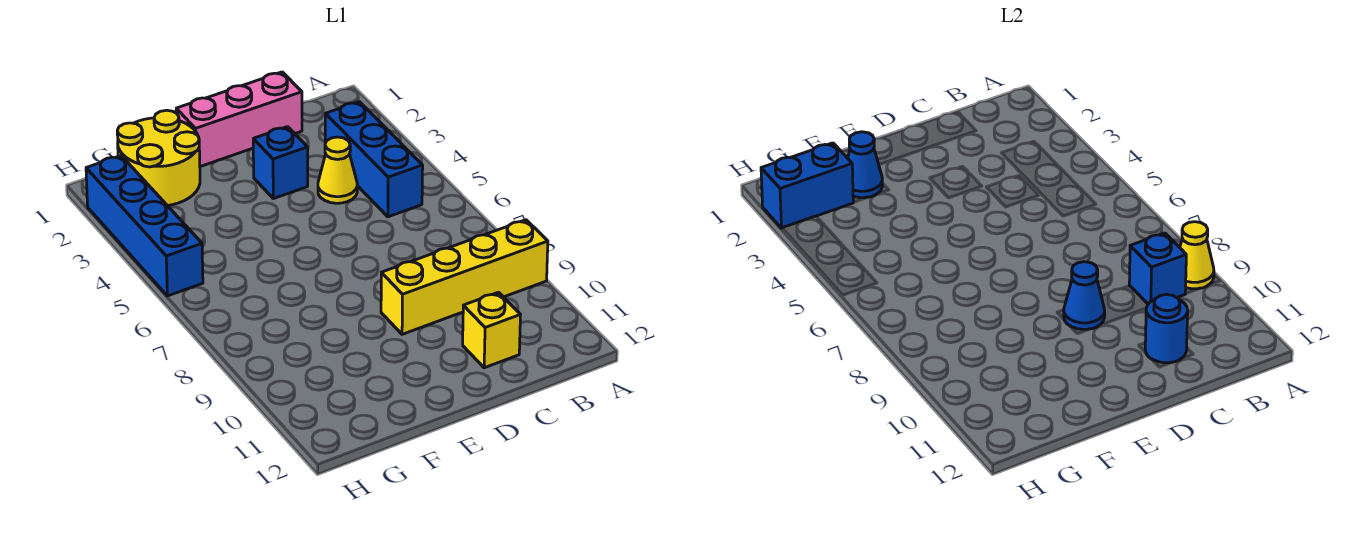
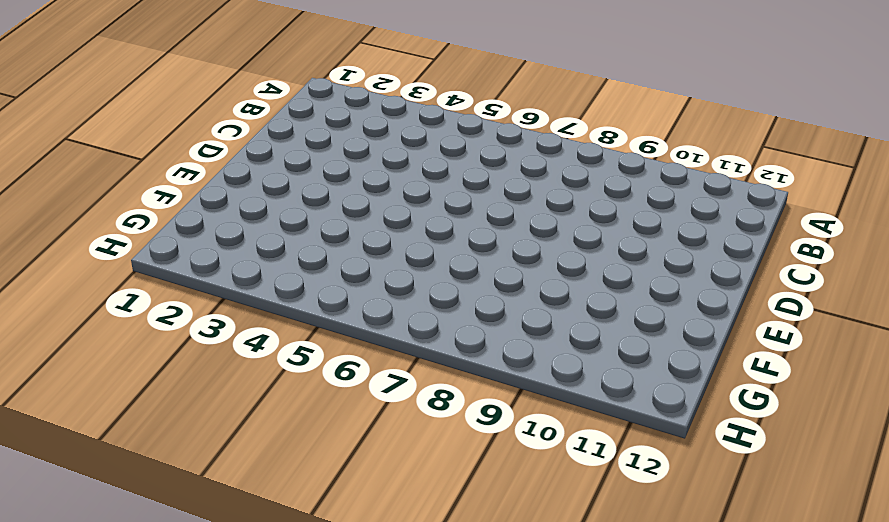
none -> yellow brick A9:D9 level 1
none -> blue brick B3:B5 level 1
none -> pink brick C1:E1 level 1

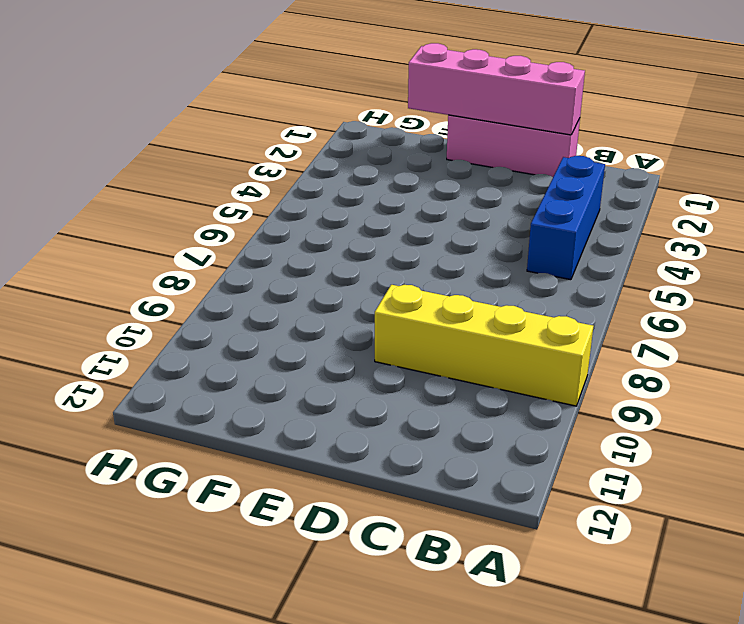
pink brick C1:F1 level 2 -> none
none -> yellow cone C4 level 1
none -> yellow brick C11 level 1
none -> blue brick D3 level 1

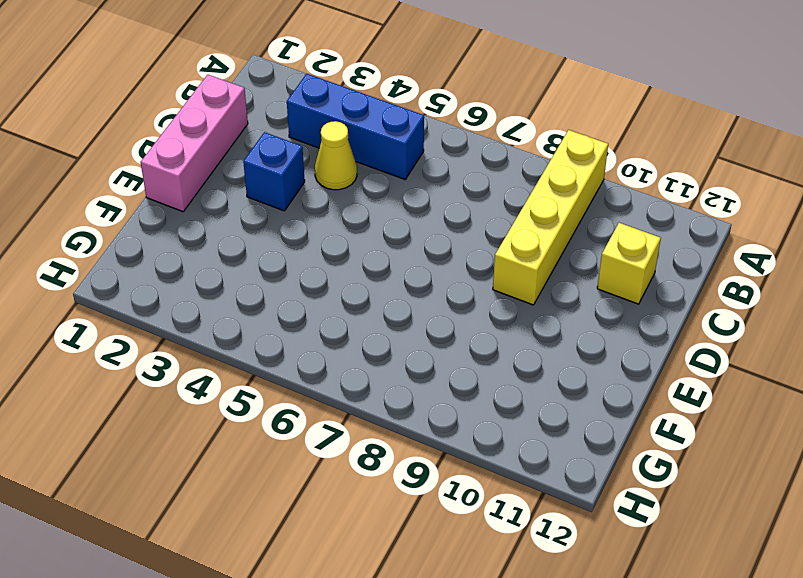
none -> yellow round brick F1:G2 level 1
none -> blue brick H2:H5 level 1
none -> yellow cone A9 level 2

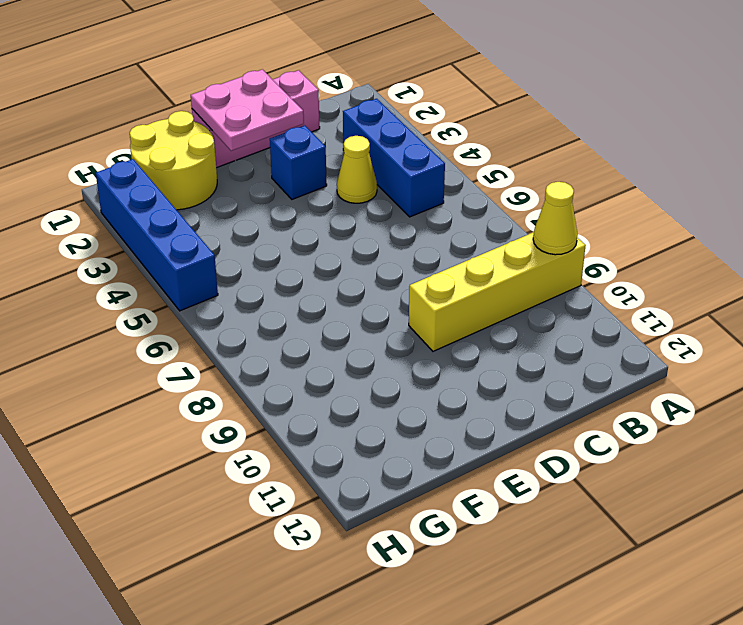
pink plate D1:E2 level 2 -> none
none -> yellow brick C11 level 1
none -> blue brick B9 level 2
none -> blue round brick C11 level 2

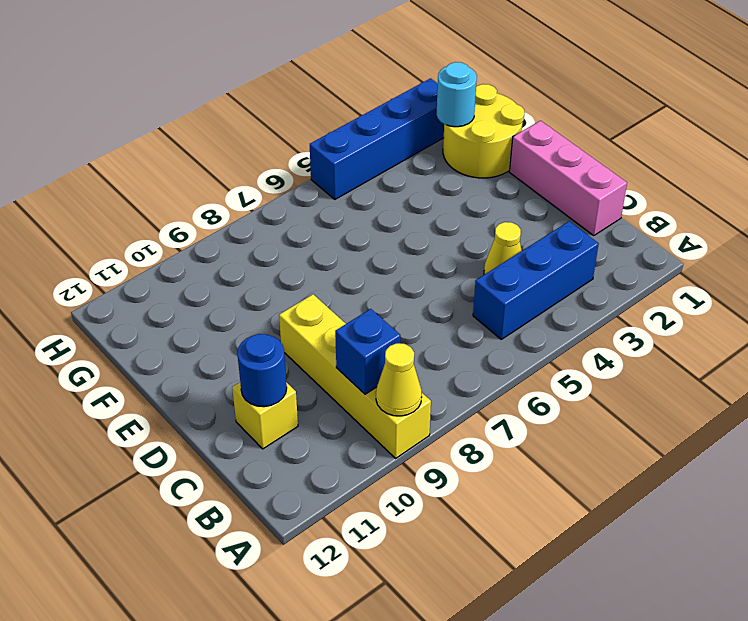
cyan round brick G2 level 2 -> blue brick G2:H2 level 2
none -> blue brick D3 level 1
none -> blue cone D9 level 2
none -> blue cone F2 level 2

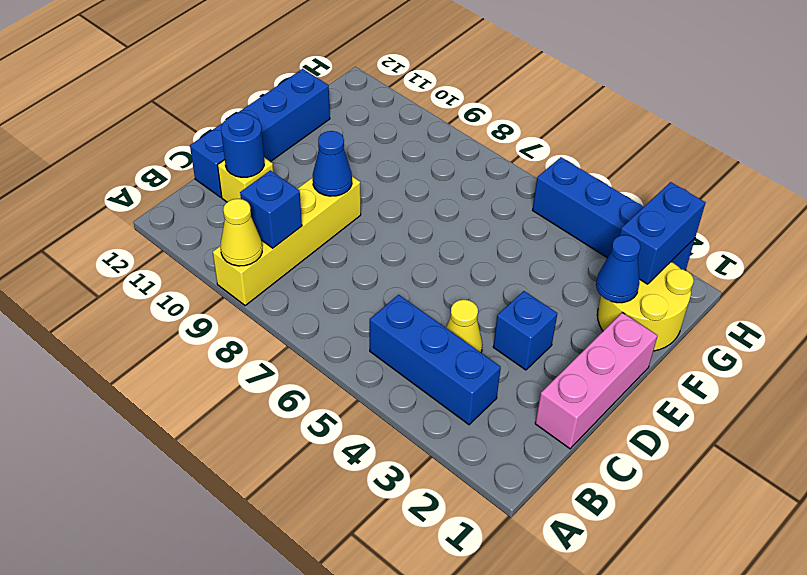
blue brick C12:F12 level 1 -> none

